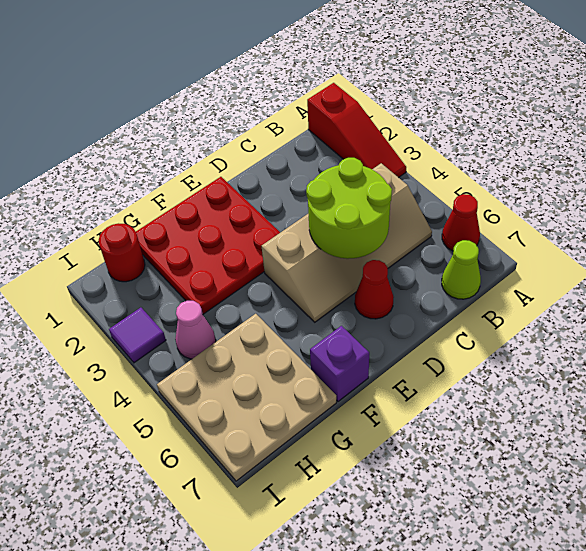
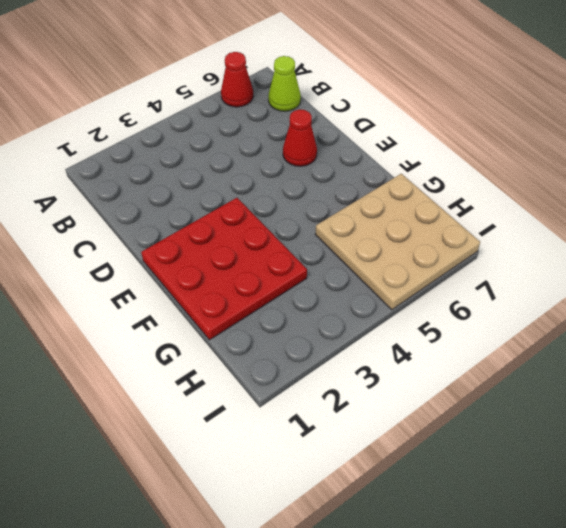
none -> red slope A1:A3 level 1 top 1
none -> tan slope B4:E5 level 1 top 4
none -> purple brick F7 level 1

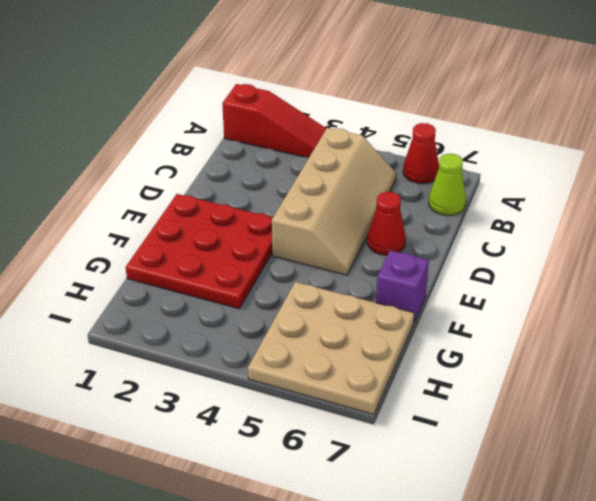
none -> red round brick H1 level 1
none -> pink cone H4 level 1
none -> purple tile I3 level 1

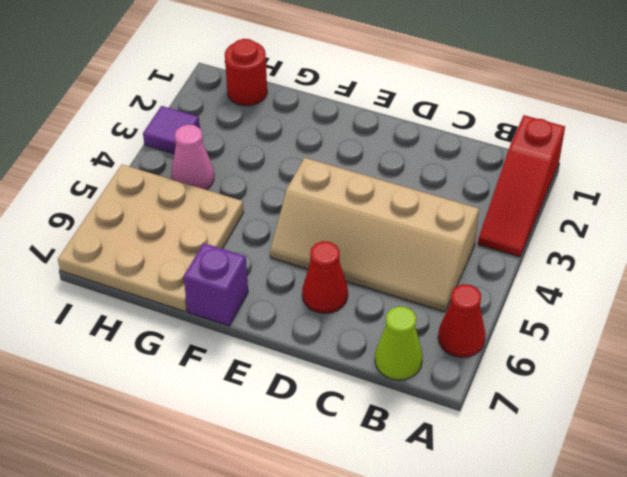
none -> red plate E1:G3 level 1
none -> lime round brick C4:D5 level 2

